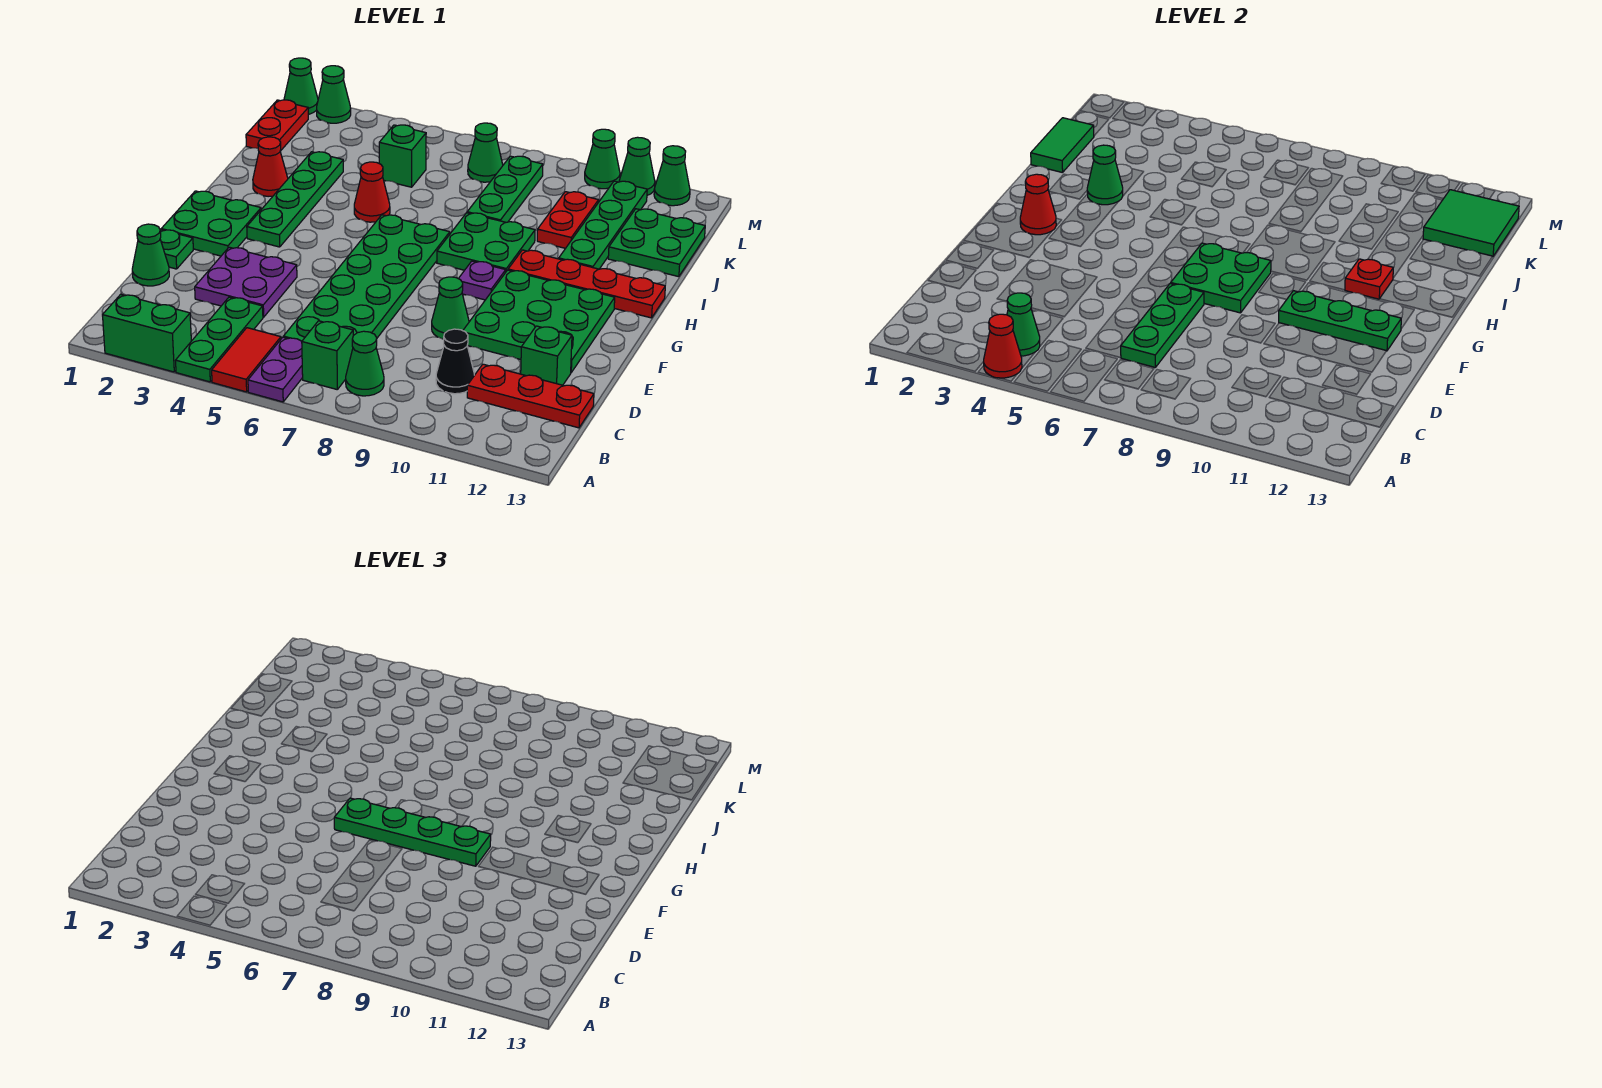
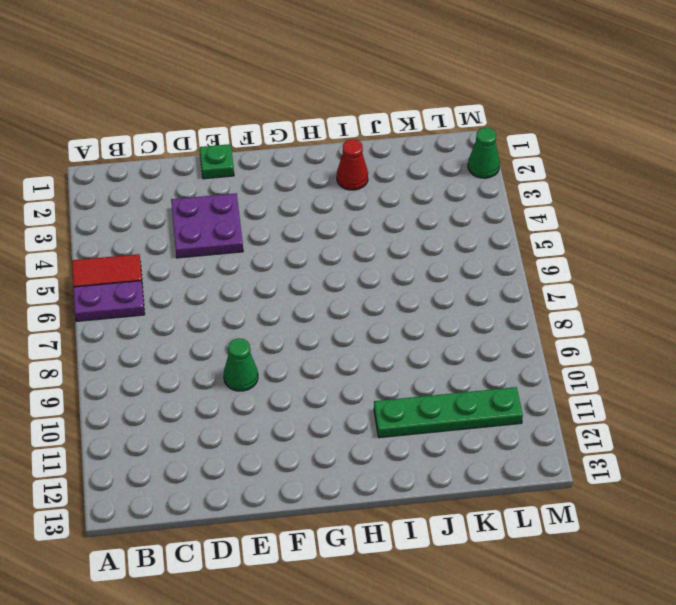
none -> green brick A2:A3 level 1
none -> green plate A4:C4 level 1
none -> green brick B7 level 1
none -> green cone B8 level 1

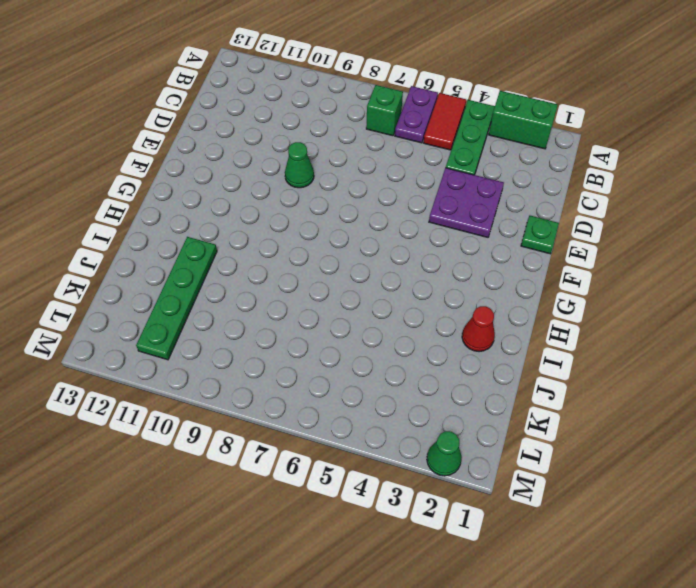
none -> green cone B8 level 1
none -> green plate C6:H7 level 1
none -> black cone C10 level 1
none -> red plate C11:C13 level 1

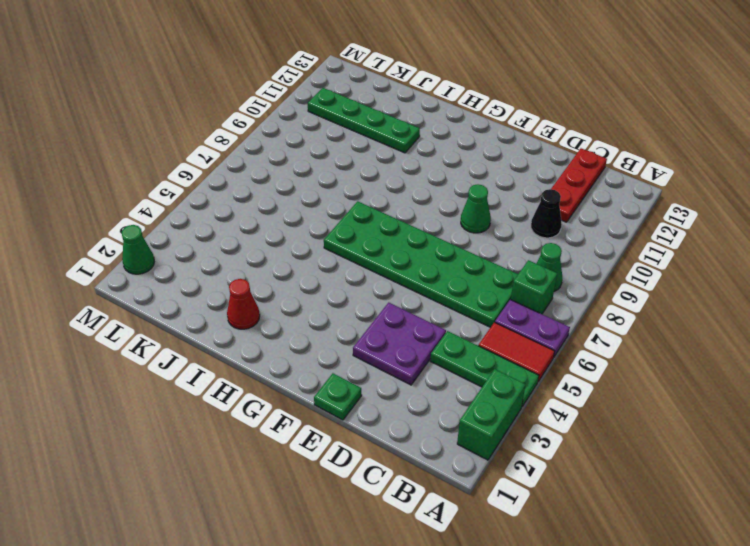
none -> green cone D1 level 1
none -> green brick D12 level 1
none -> green plate E10:G12 level 1
none -> green plate F1:G2 level 1

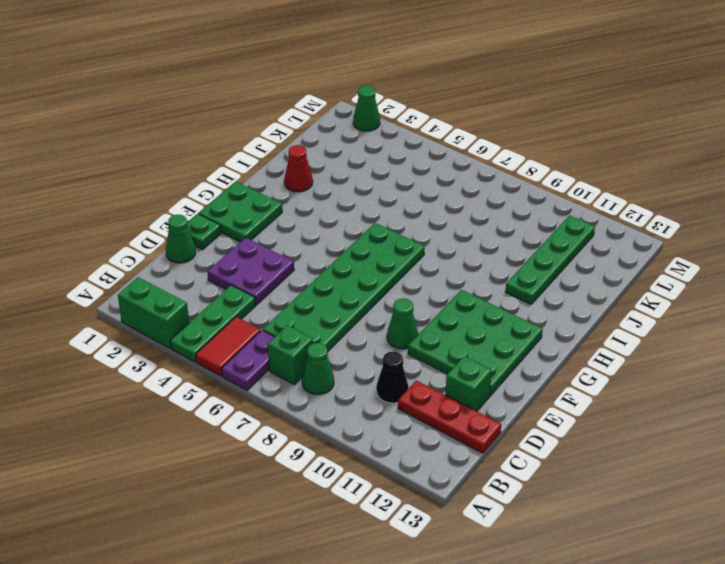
none -> green plate G3:J3 level 1
none -> purple plate G9 level 1
none -> green plate H8:I9 level 1
none -> red plate H10:H13 level 1

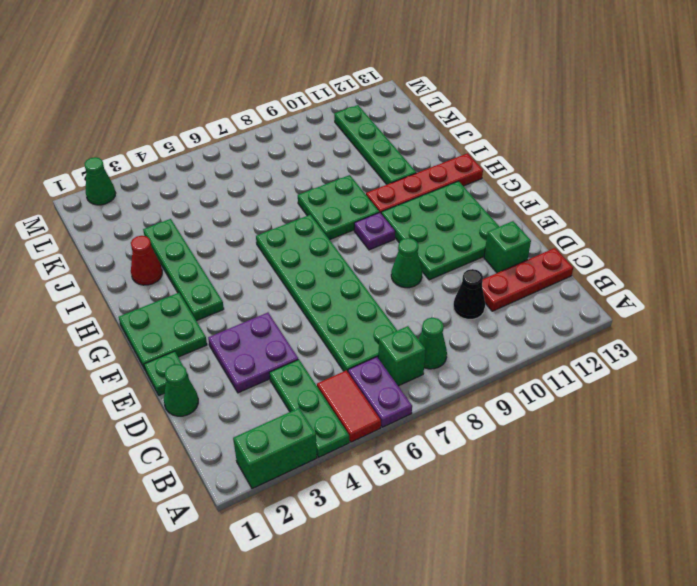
none -> red cone I5 level 1
none -> green plate J8:L8 level 1
none -> red plate J10:K10 level 1
none -> green plate J12:K13 level 1

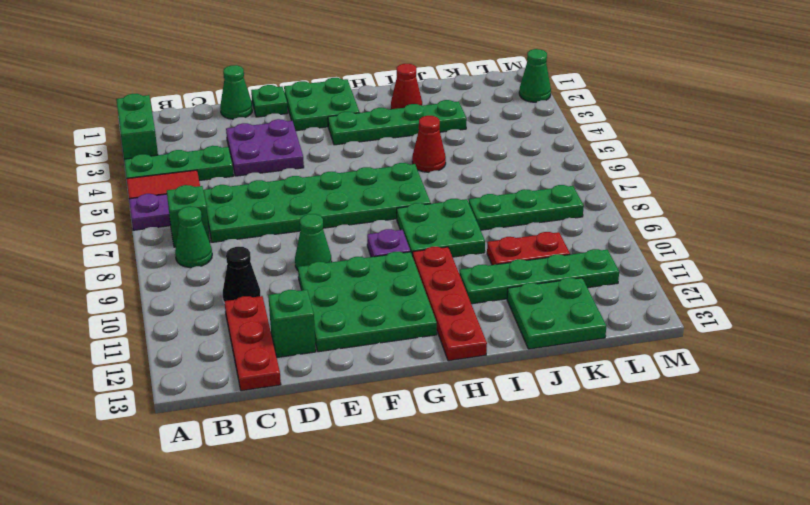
none -> red plate K1:L1 level 1
none -> green brick K5 level 1
none -> green cone L7 level 1
none -> green cone M1 level 1

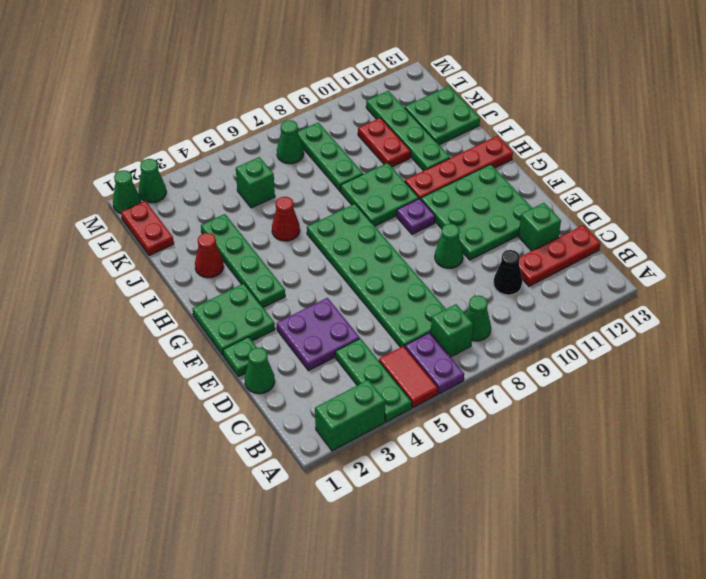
none -> green cone M10 level 1
none -> green cone M11 level 1
none -> green cone M12 level 1
none -> red cone A4 level 2

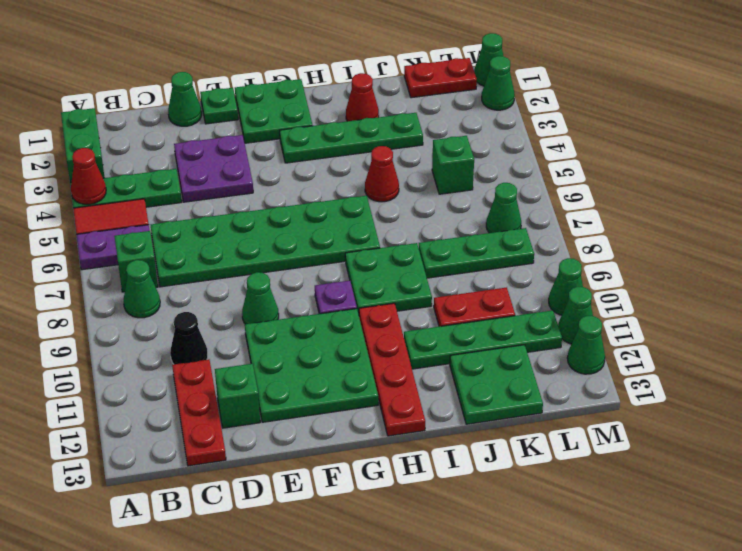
none -> green cone B4 level 2
none -> green plate C7:E7 level 2
none -> green plate F7:G8 level 2
none -> green plate F10:F12 level 2

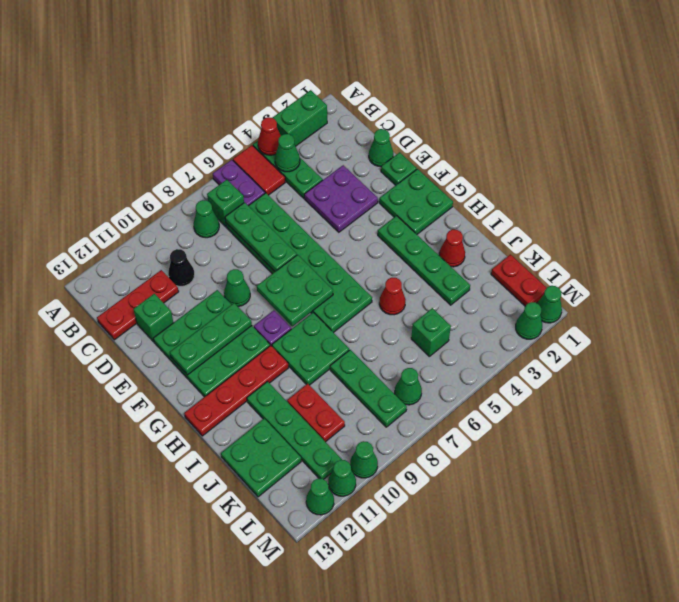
none -> red cone G2 level 2
none -> red plate H11 level 2
none -> green cone I3 level 2
none -> green tile J1:K1 level 2

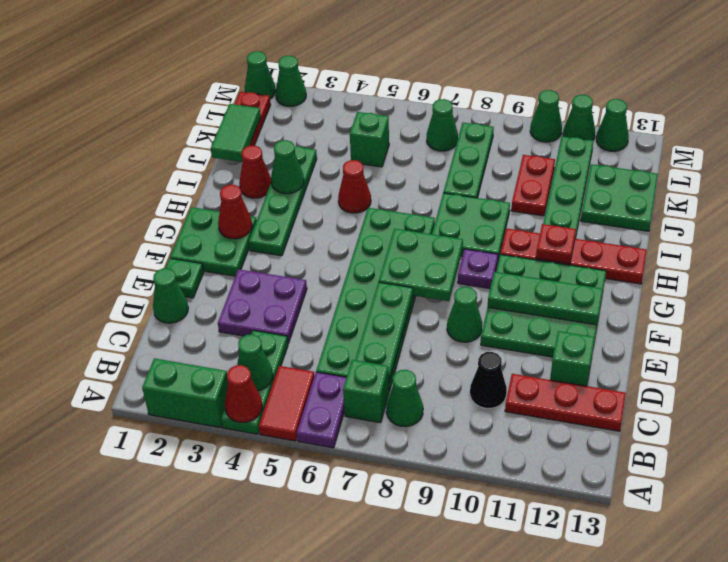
none -> green tile K12:L13 level 2
none -> green plate F6:F9 level 3

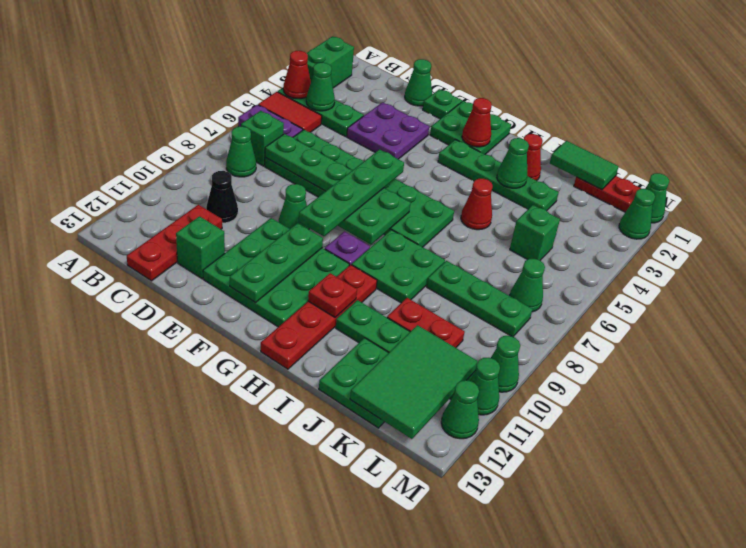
green tile K11:L13 level 2 -> green tile K12:L13 level 2

